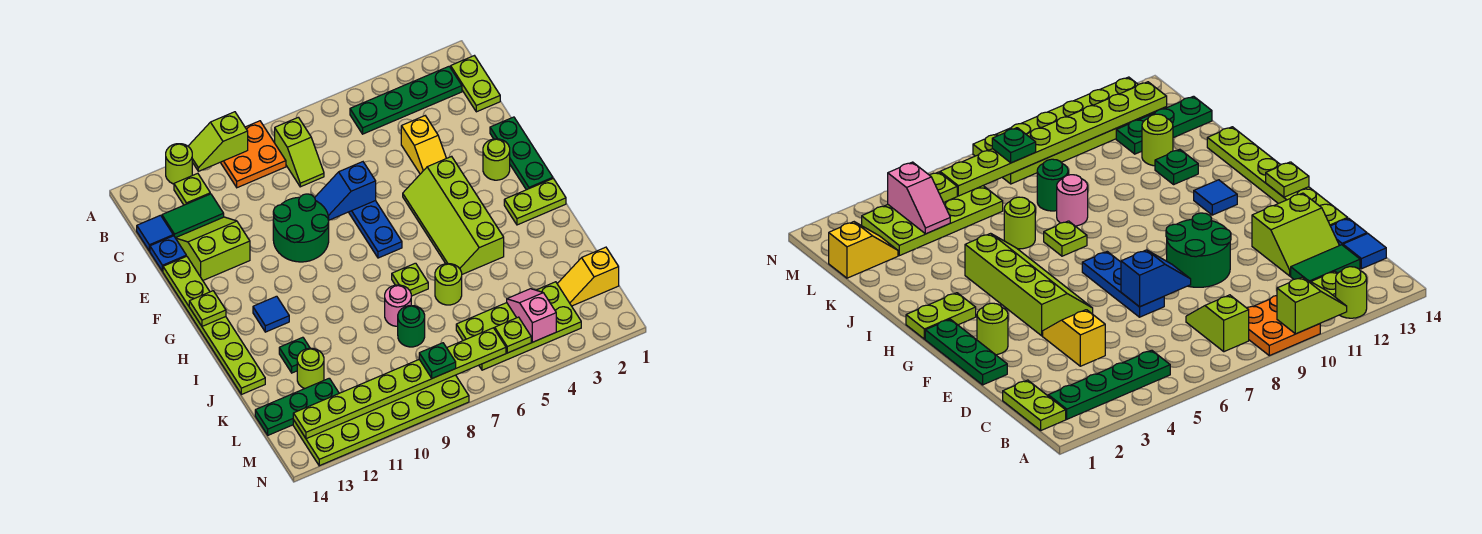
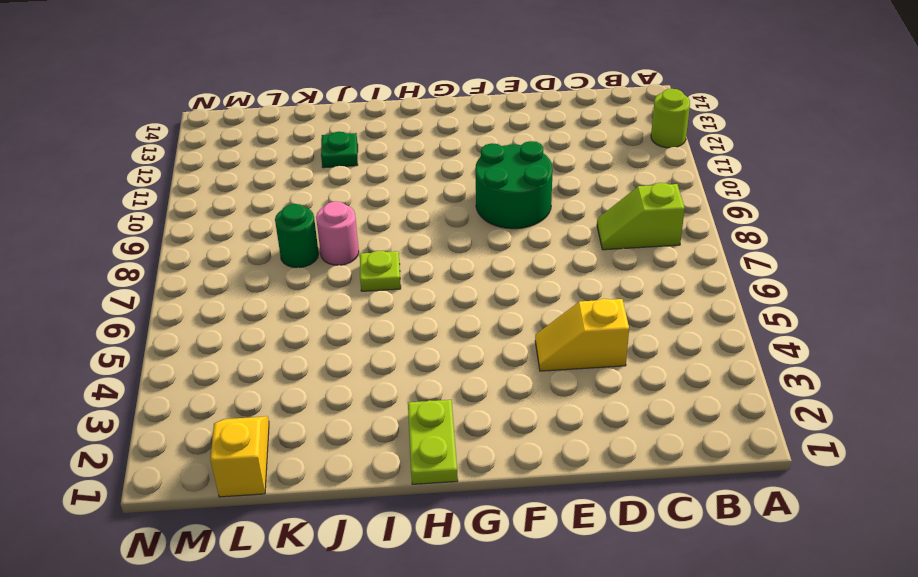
none -> orange plate A9:B10 level 1
none -> lime plate B1:C1 level 1
none -> green plate B2:B5 level 1
none -> lime plate B12 level 1

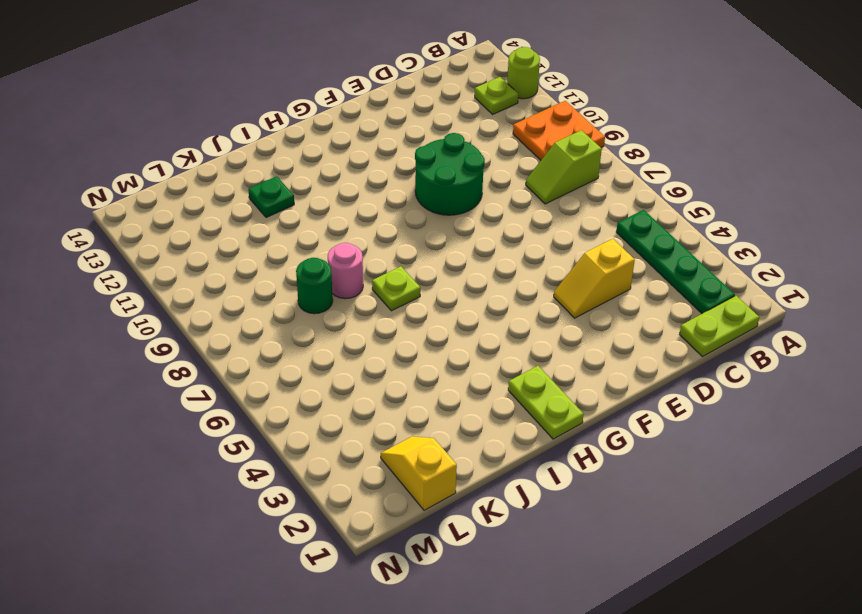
none -> green tile C12:C13 level 1
none -> blue tile C14 level 1
none -> lime slope D12:E13 level 1 top E
none -> blue plate D14 level 1

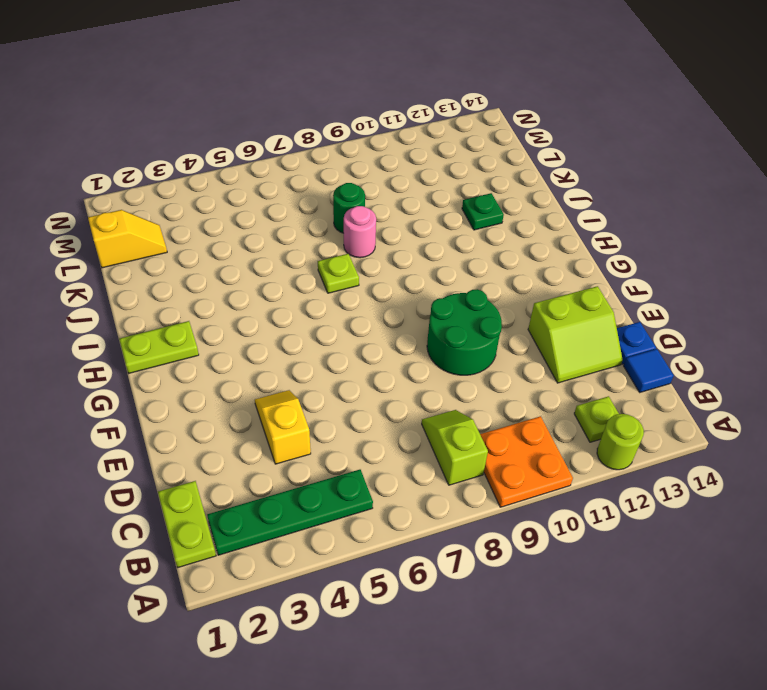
none -> green tile C12:C13 level 1
none -> green plate E1:G1 level 1
none -> blue plate E7:G7 level 1
none -> lime plate E14:J14 level 1

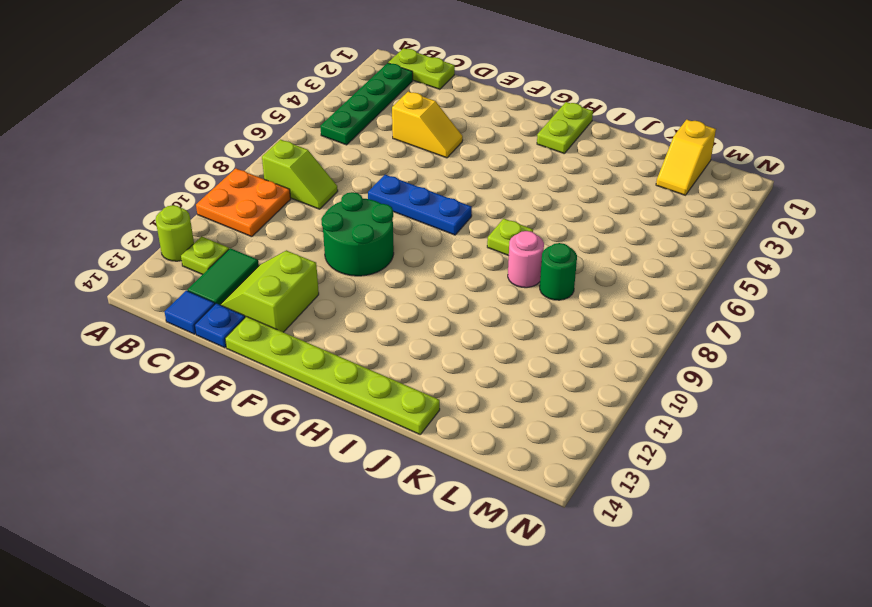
none -> green plate E1:G1 level 1
none -> lime round brick F2 level 1
none -> lime slope F4:I5 level 1 top 4
none -> blue tile H12 level 1

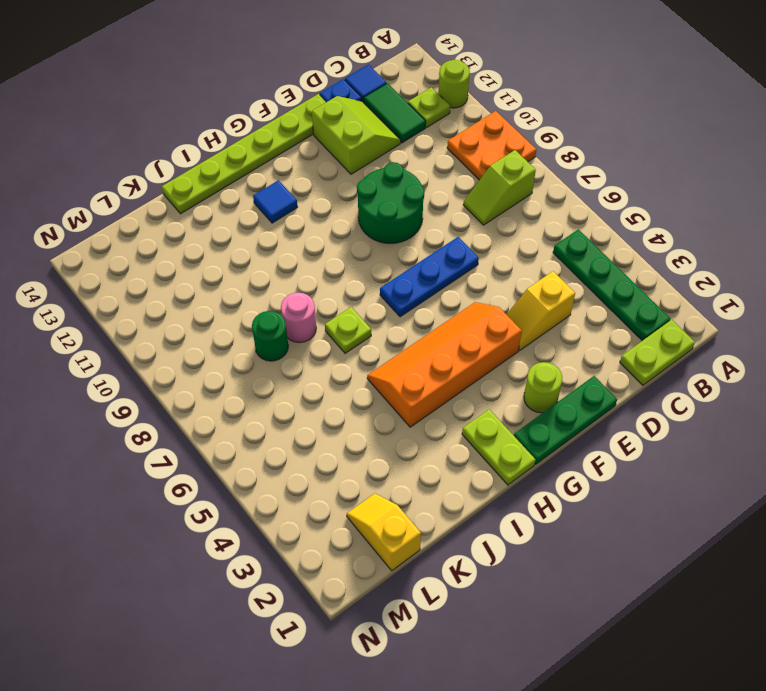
orange slope F4:I5 level 1 top 4 -> lime slope F4:I5 level 1 top 4
none -> lime round brick J6 level 1
none -> green plate J12 level 1
none -> lime round brick K12 level 1
none -> lime plate L3:M6 level 1

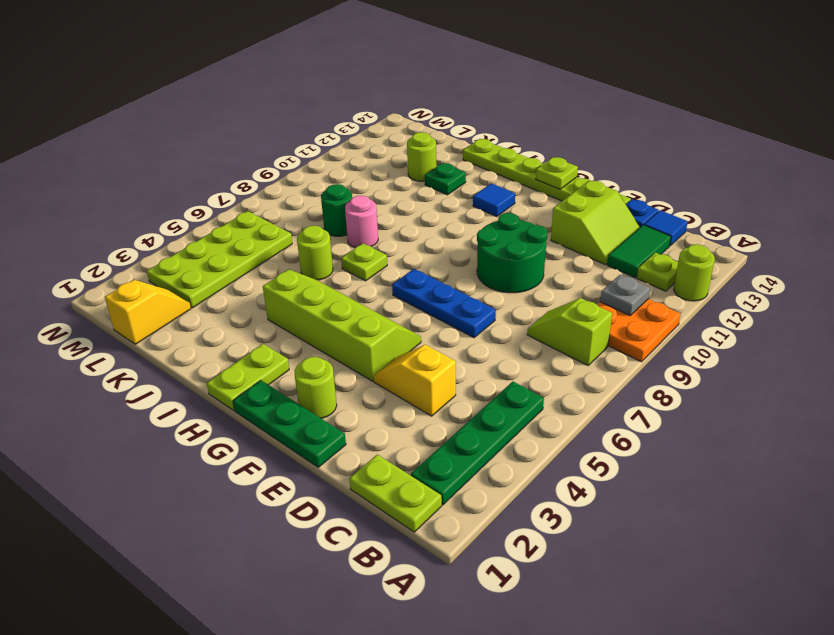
grey plate B10 level 2 -> none
none -> green plate L12:L14 level 1
none -> lime plate M8:N13 level 1
none -> lime slope A10:A11 level 2 top 10
none -> blue slope E7:E8 level 2 top 7

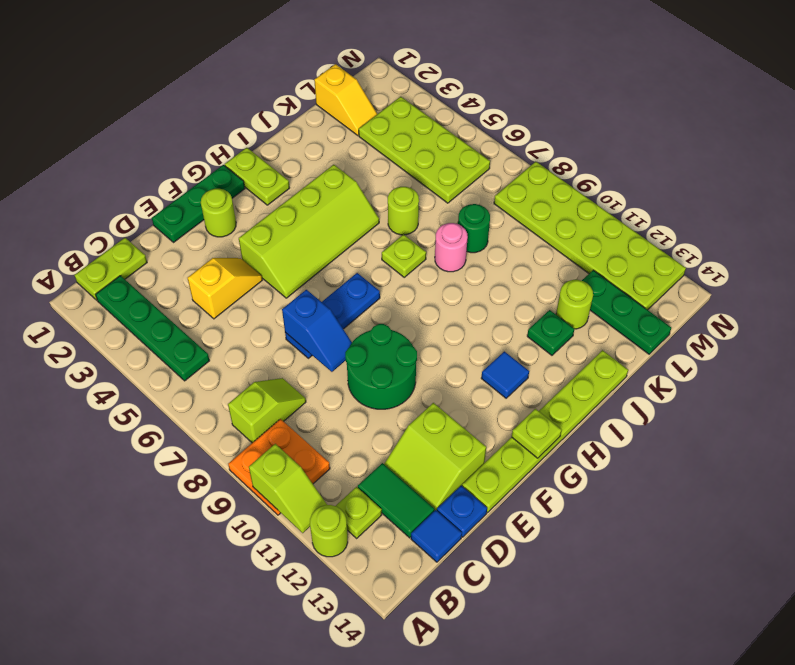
none -> pink slope L4:M4 level 2 top M
none -> lime plate M5 level 2
none -> lime plate M6:M13 level 2
none -> green plate M8 level 3

